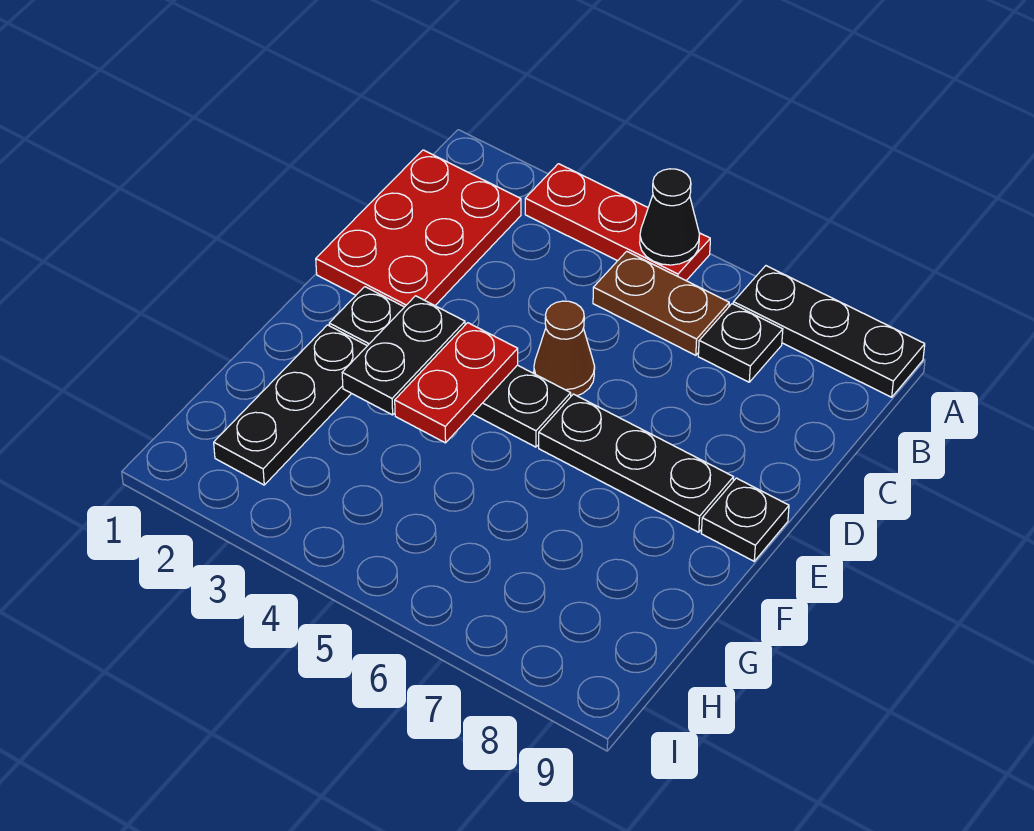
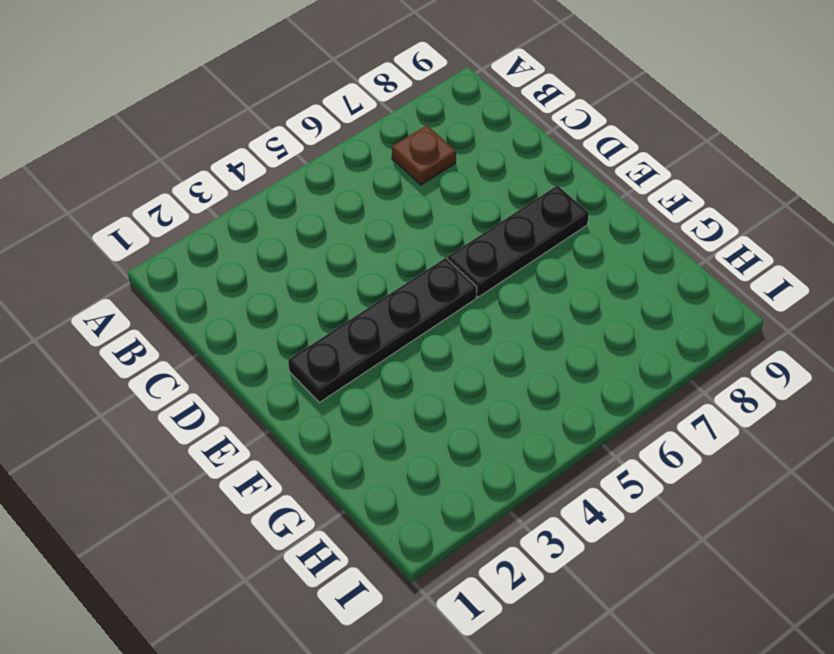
brown plate B7 level 1 -> black plate B7 level 1
none -> red plate A3:A5 level 1
none -> black plate A7:A9 level 1
none -> red plate B1:D2 level 1

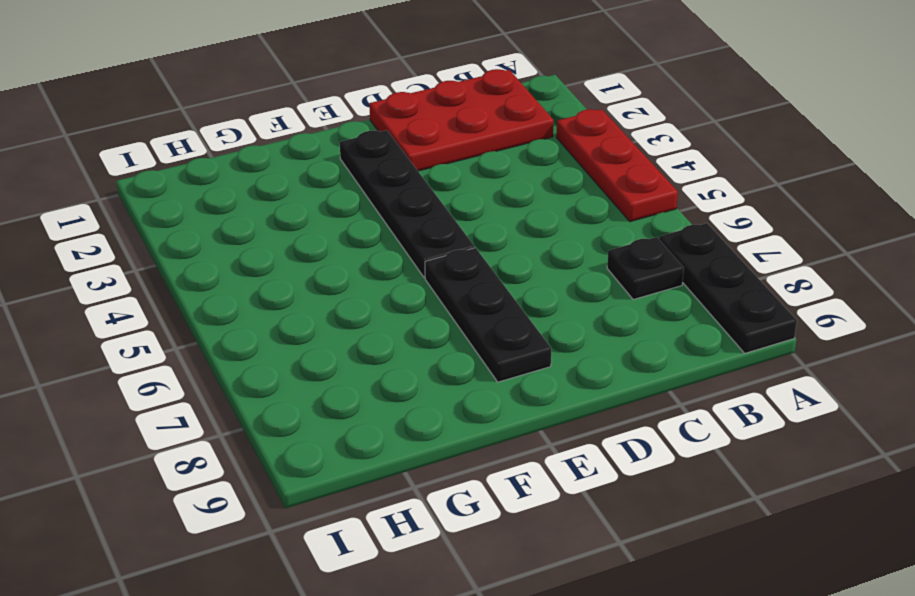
none -> brown plate B5:B6 level 1
none -> brown cone D5 level 1
none -> black plate E9 level 1

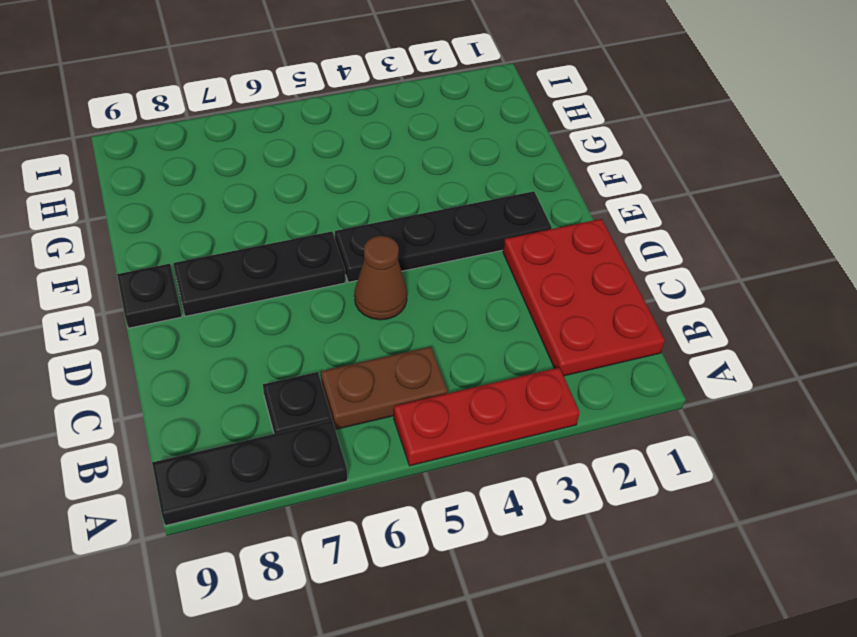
none -> black plate F2:H2 level 1
none -> black cone A5 level 2
none -> black plate E3:F3 level 2

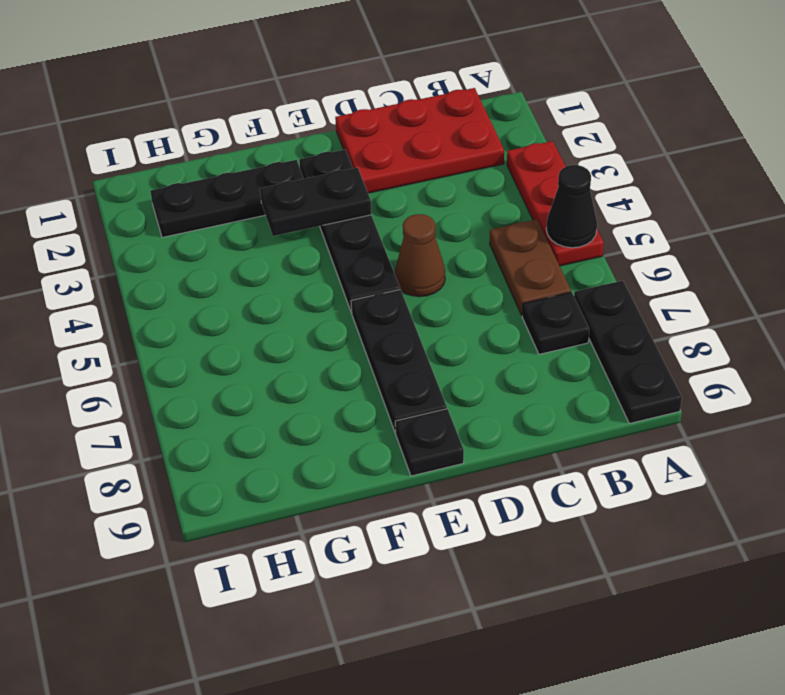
none -> red plate E4:F4 level 2

